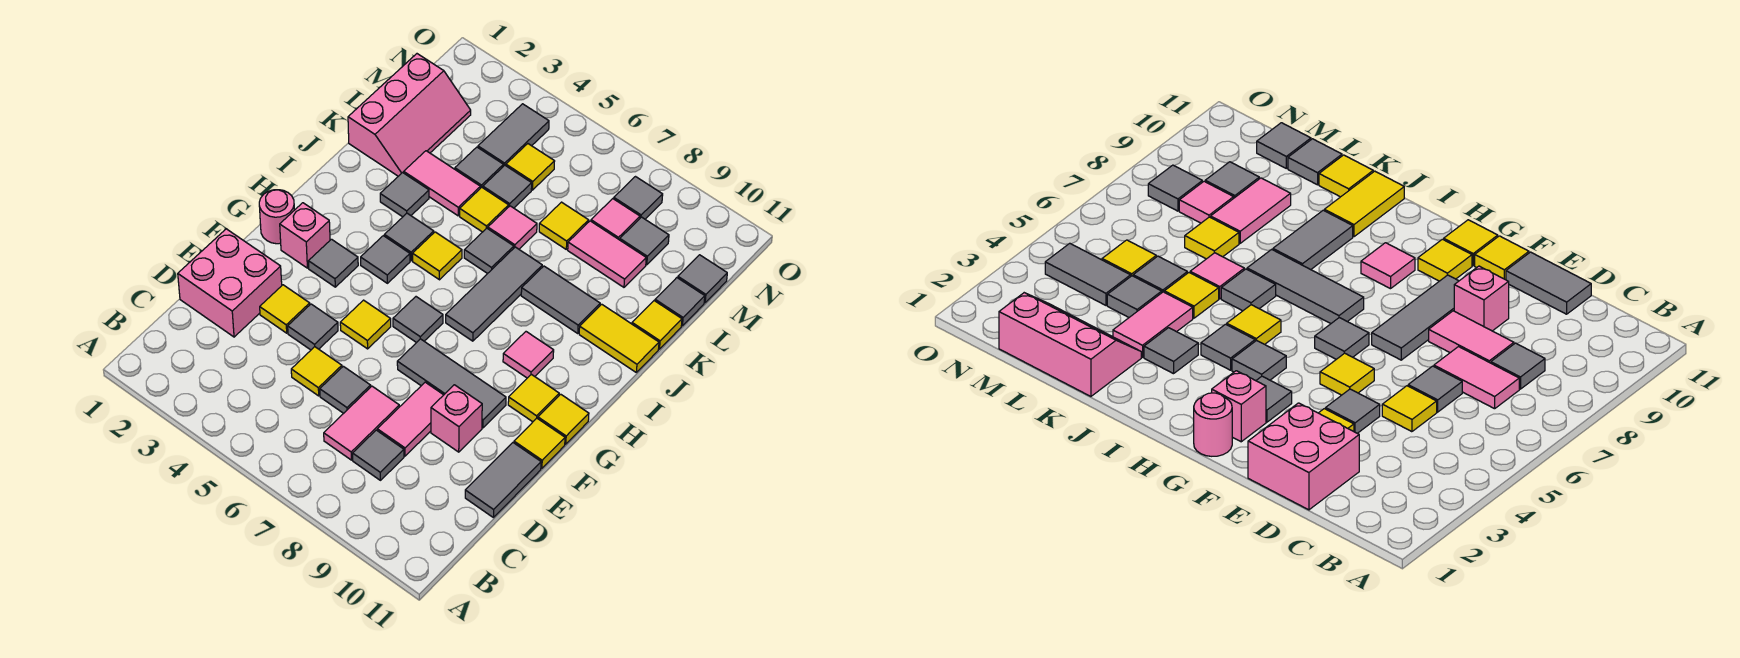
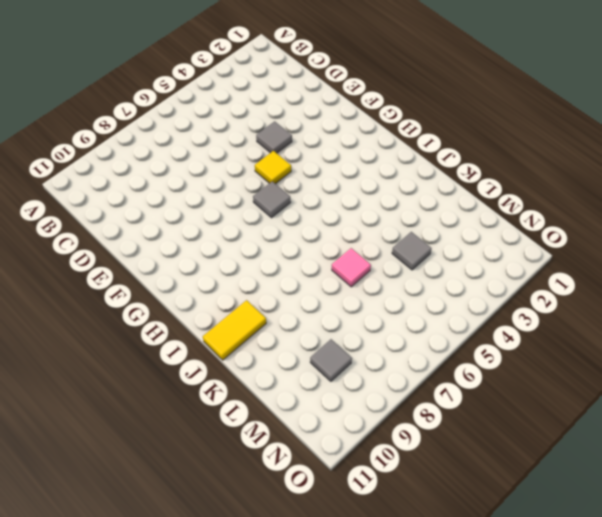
none -> pink tile C7:D7 level 1
none -> grey tile C8 level 1
none -> pink brick D1:E2 level 1
none -> yellow tile D5 level 1

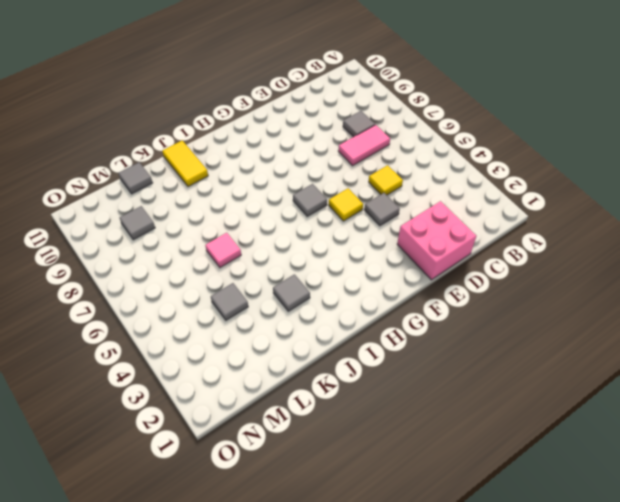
none -> grey tile D6 level 1
none -> pink tile D8:E8 level 1
none -> grey tile D11:E11 level 1
none -> yellow tile E3 level 1

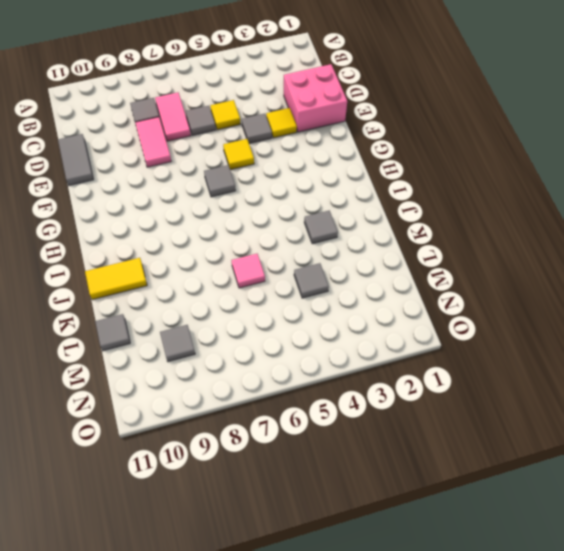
none -> pink brick E9 level 1
none -> grey tile F7:F9 level 1
none -> yellow tile F11 level 1
none -> pink round brick G1 level 1

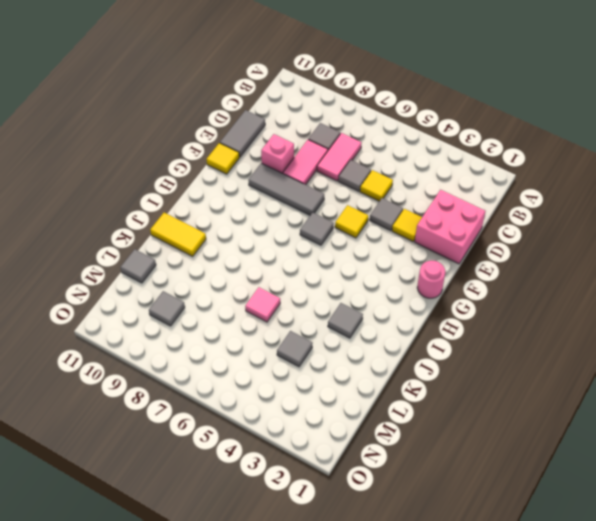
none -> pink brick G2 level 1
none -> grey tile G3 level 1
none -> yellow tile G10 level 1
none -> yellow tile G11 level 1

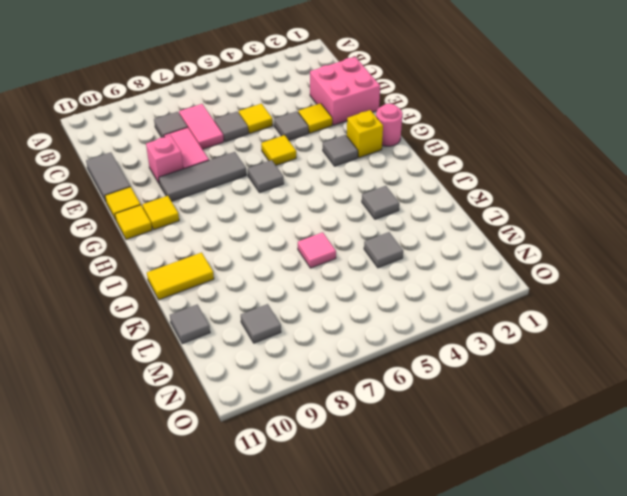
yellow brick G2 level 1 -> pink brick G2 level 1
none -> grey tile H4 level 1
none -> grey tile H7:J7 level 1
none -> pink tile H9 level 1
none -> grey tile I4 level 1

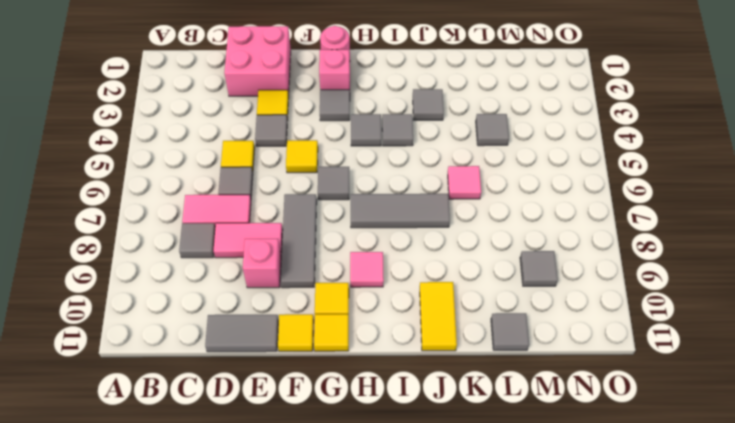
none -> yellow tile I5 level 1
none -> grey tile J6 level 1
none -> grey tile J8:J9 level 1
none -> pink slope K1:M2 level 1 top 1

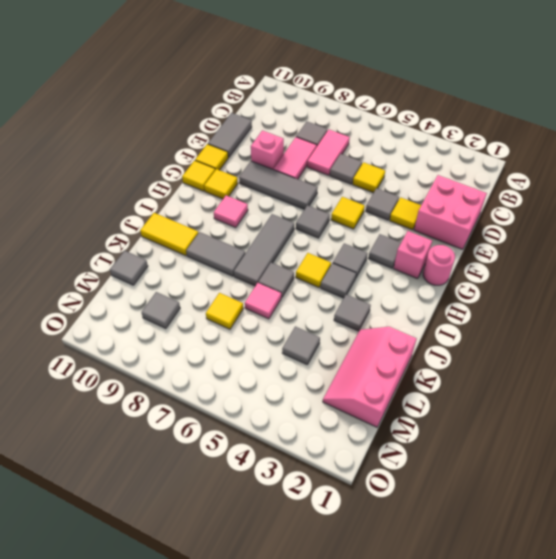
none -> pink tile K3:K4 level 1
none -> yellow tile K5 level 1
none -> yellow tile K11 level 1
none -> grey tile L5 level 1

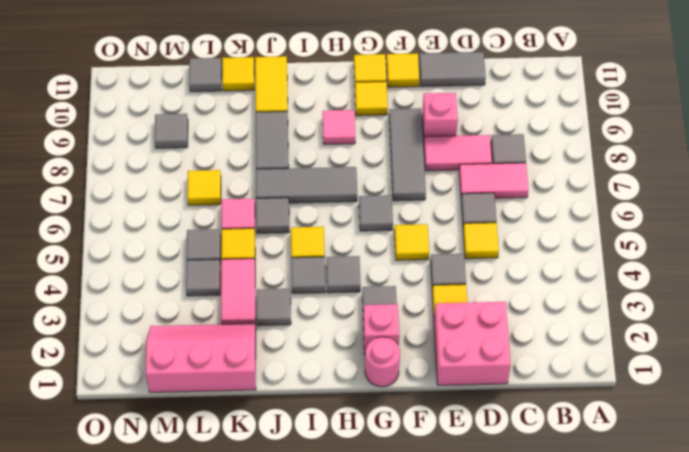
none -> pink tile L8:L9 level 1
none -> grey tile M4:N4 level 1
none -> yellow tile M5 level 1
none -> pink tile M8 level 1

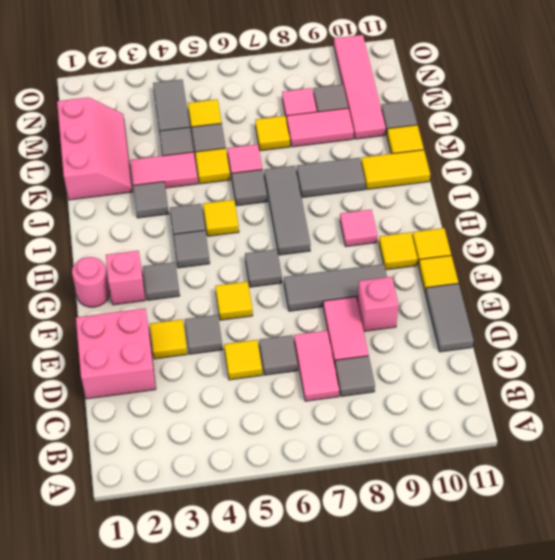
pink tile L10:O10 level 1 -> none
none -> grey tile M11 level 1
none -> grey tile N8 level 1

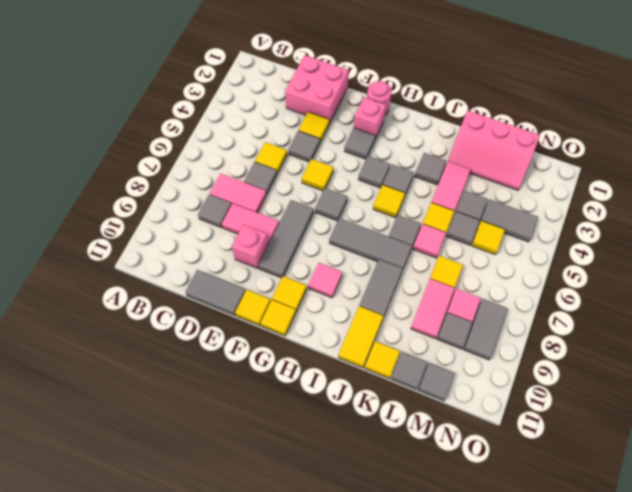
grey tile N8:N9 level 1 -> grey tile N8 level 1

